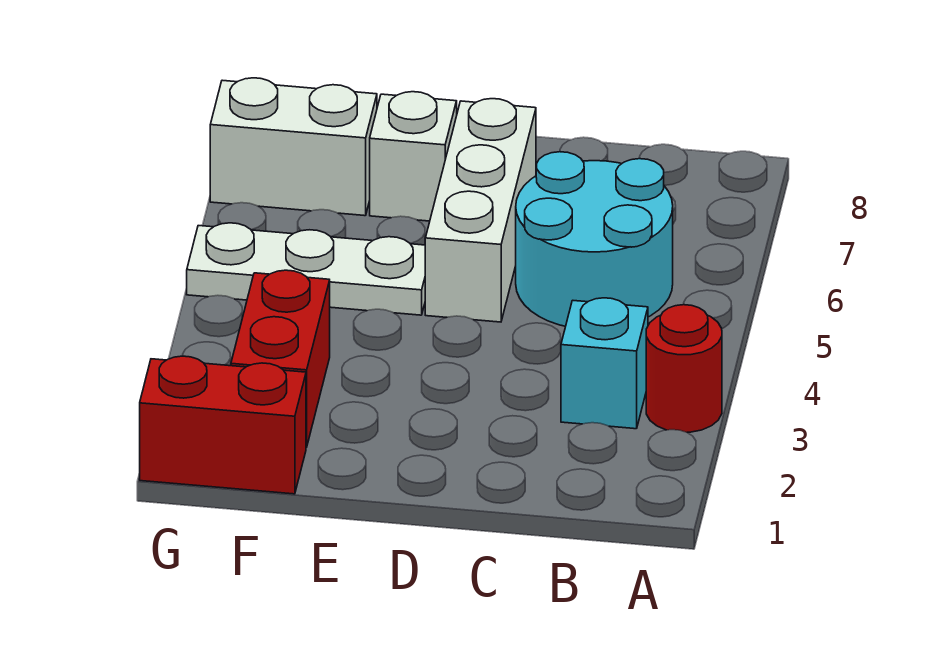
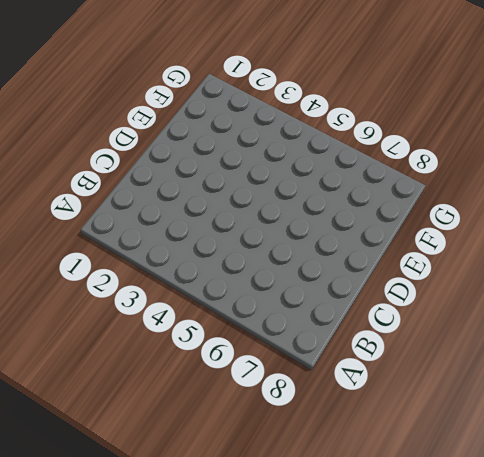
none -> red round brick A3 level 1
none -> cyan brick B3 level 1

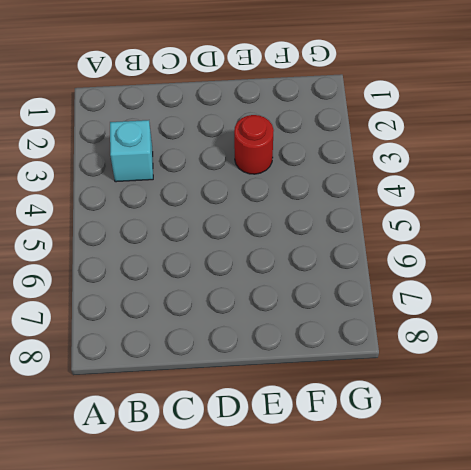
red round brick E3 level 1 -> red round brick A3 level 1
none -> cyan round brick B5:C6 level 1
none -> white brick D5:D7 level 1

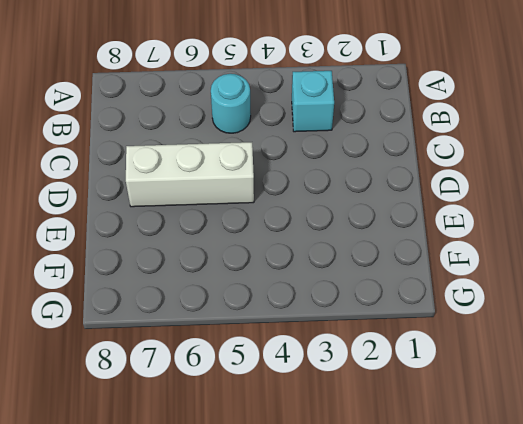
cyan round brick B5 level 1 -> cyan round brick B5:C6 level 1
none -> red round brick A3 level 1
none -> white plate E5:G5 level 1

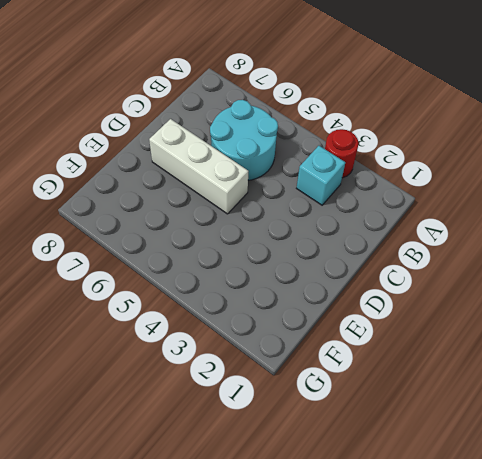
none -> white plate E5:G5 level 1
none -> white brick E7 level 1

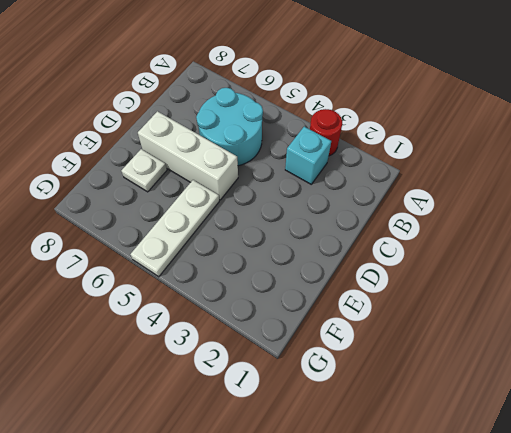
white plate E7 level 1 -> white brick E7 level 1
none -> red brick F1:G1 level 1
none -> red brick F2:F3 level 1

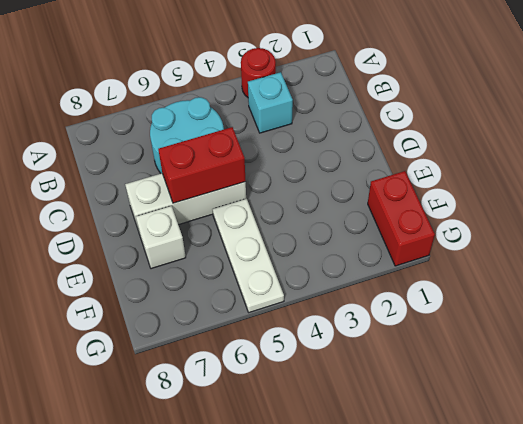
red brick D5:D6 level 2 -> red brick F2:F3 level 1
none -> white brick F7:G7 level 1

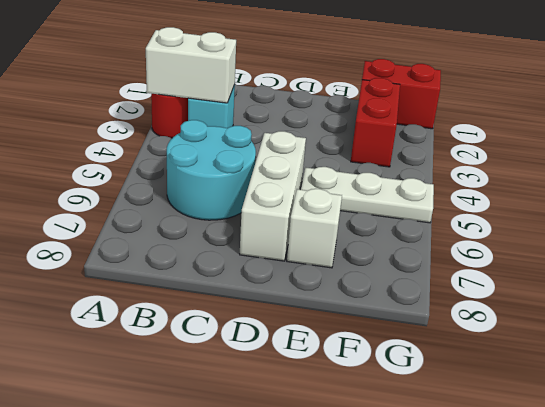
white brick A3:B3 level 2 -> white brick F7:G7 level 1

